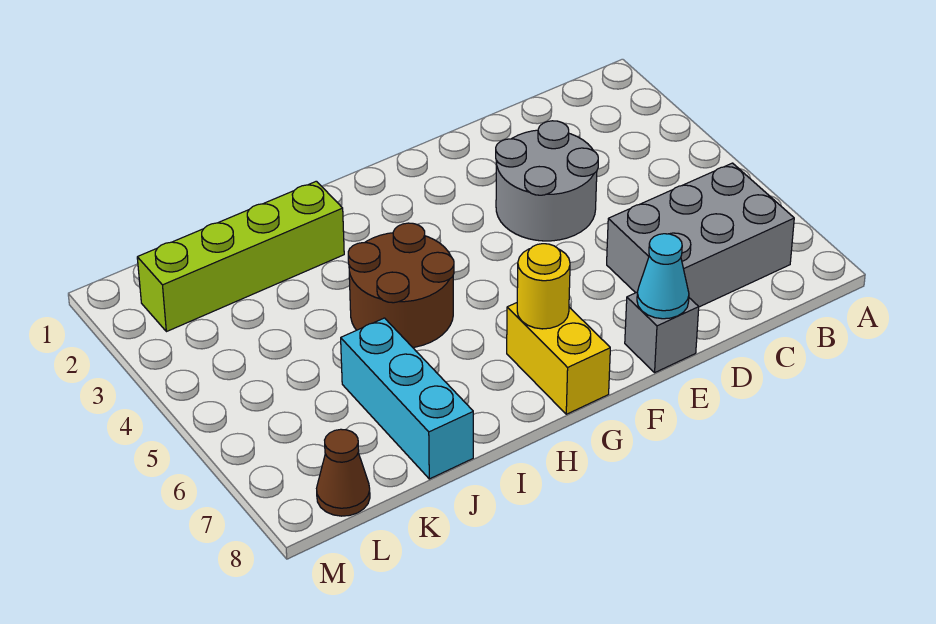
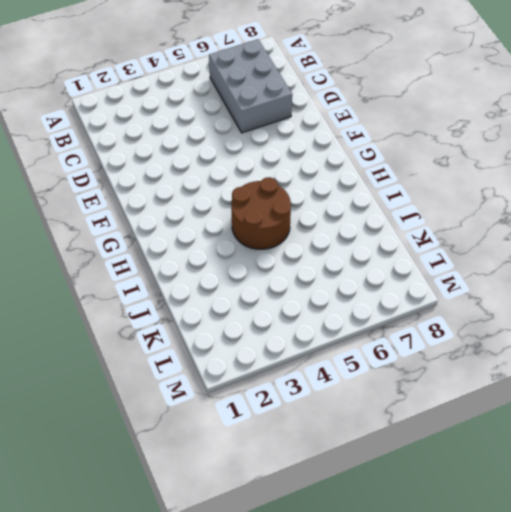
none -> grey round brick D3:E4 level 1
none -> grey brick E8 level 1

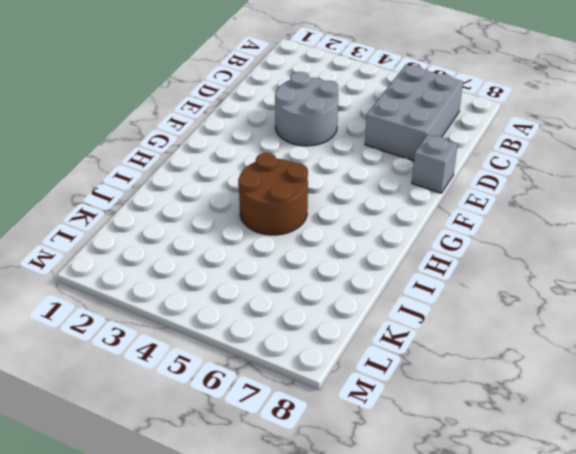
none -> yellow brick G7:G8 level 1
none -> lime brick I2:L2 level 1

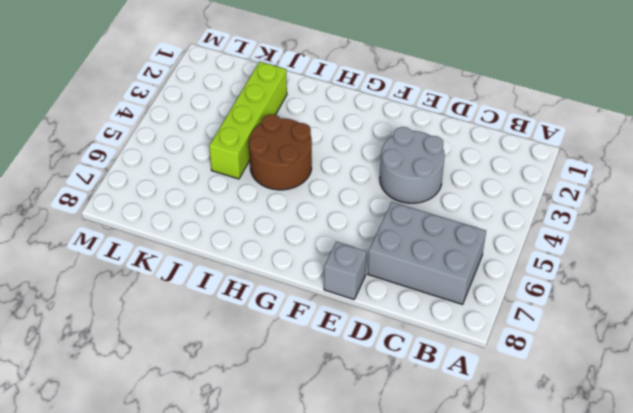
lime brick J2:J5 level 1 -> lime brick I2:L2 level 1
none -> yellow brick G7:G8 level 1
none -> cyan brick J6:J8 level 1

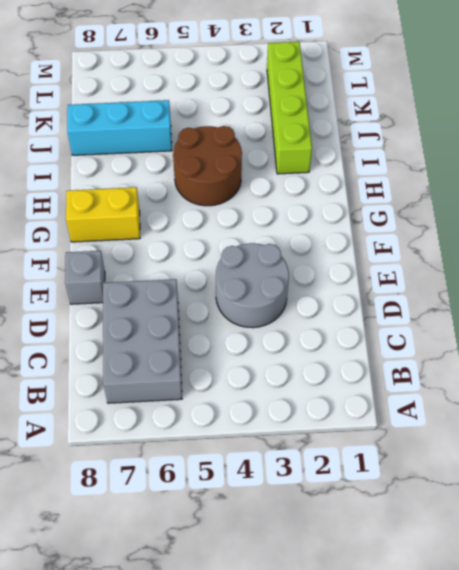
none -> brown cone L8 level 1
none -> cyan cone E8 level 2

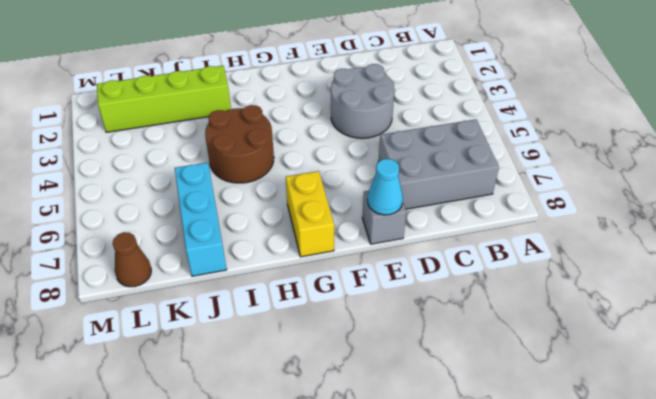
none -> yellow round brick G7 level 2

